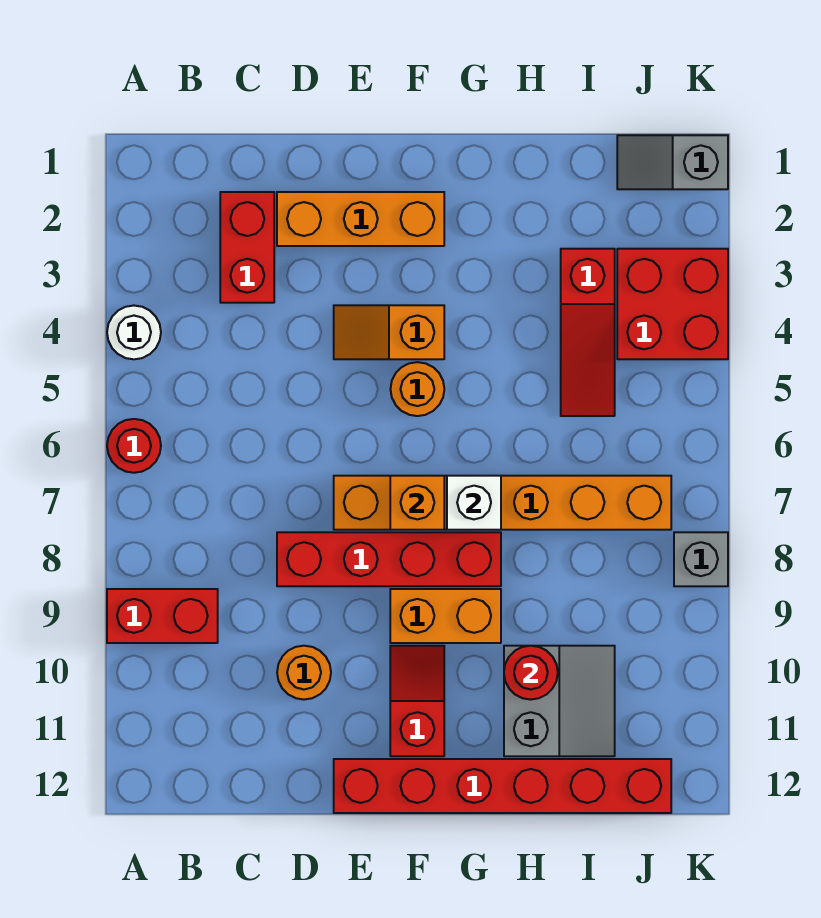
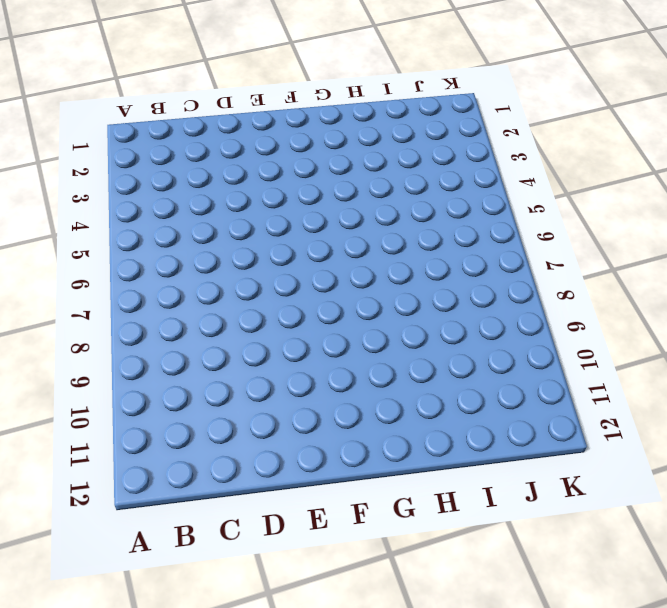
none -> white round brick A4 level 1
none -> red round brick A6 level 1
none -> red brick A9:B9 level 1

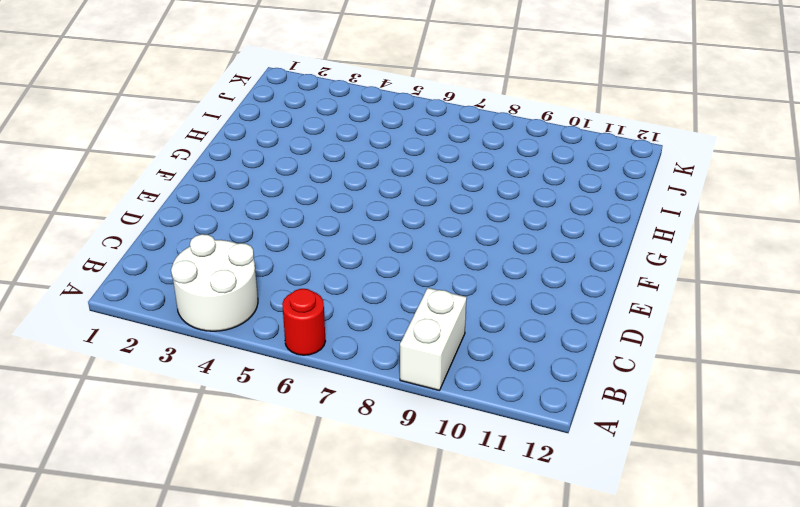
white round brick A3:B4 level 1 -> white round brick A4 level 1
white brick A9:B9 level 1 -> red brick A9:B9 level 1
none -> red brick C2:C3 level 1
none -> orange brick D2:F2 level 1
none -> red brick D8:G8 level 1

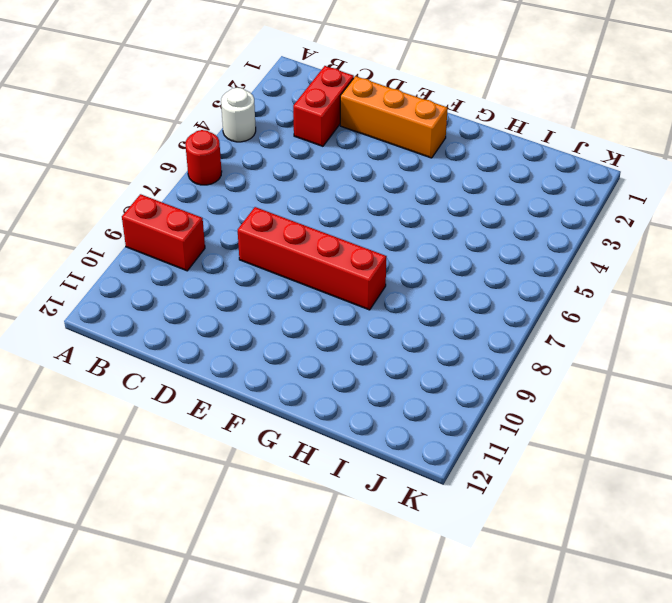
none -> orange round brick D10 level 1
none -> orange slope E4:F4 level 1 top F
none -> orange brick E7:J7 level 1

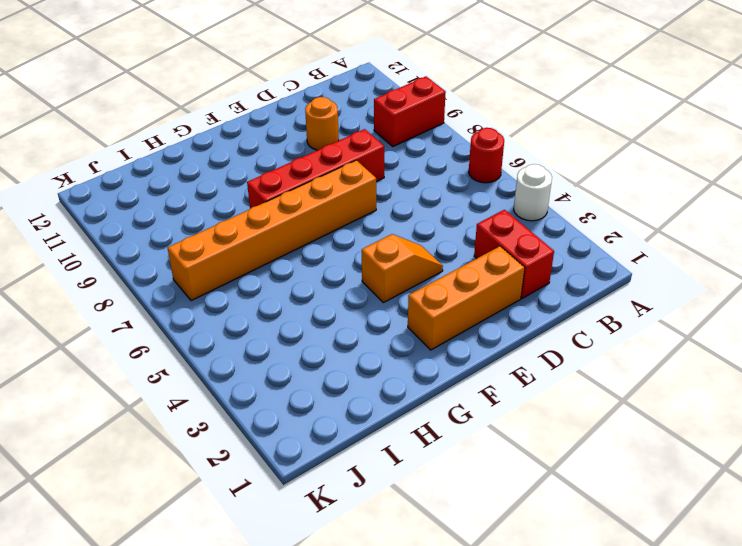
none -> red brick E12:J12 level 1
none -> orange round brick F5 level 1
none -> orange brick F9:G9 level 1

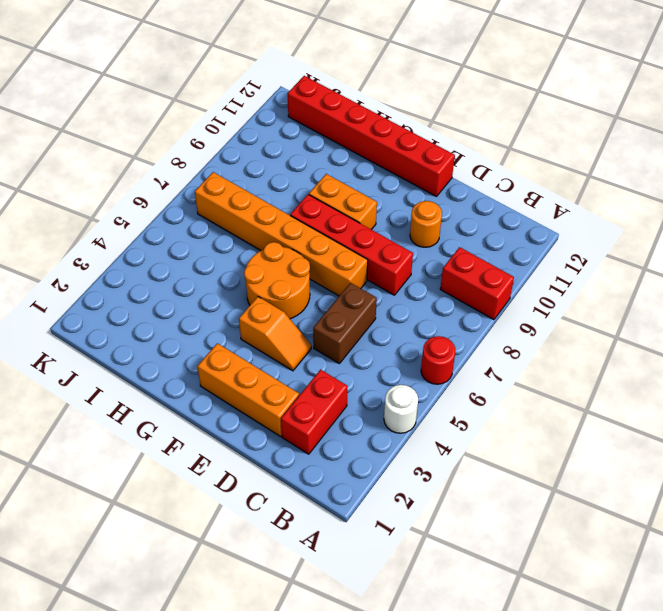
brown brick D5:D6 level 1 -> none
orange round brick F5:G6 level 1 -> orange round brick F5 level 1
none -> red slope F10:F11 level 1 top 11
none -> grey slope H10:I11 level 1 top H
none -> red slope I3:I5 level 1 top 3

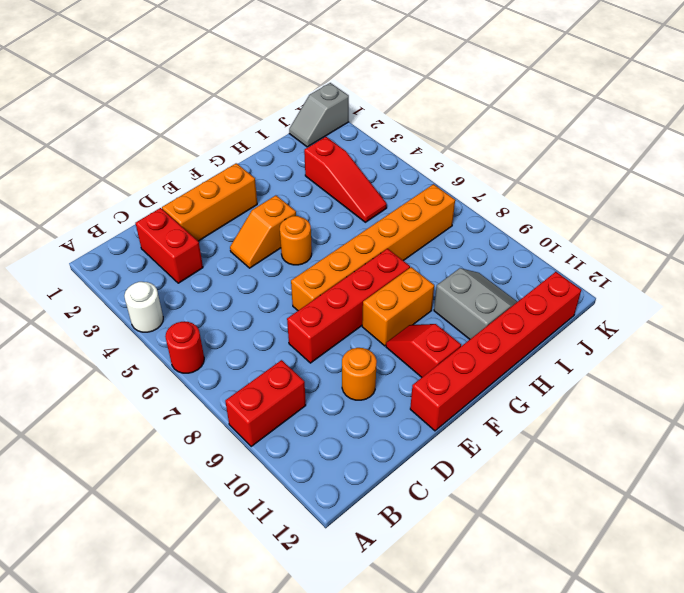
none -> red brick J3:K4 level 1
none -> grey brick K8 level 1
none -> orange brick F7 level 2

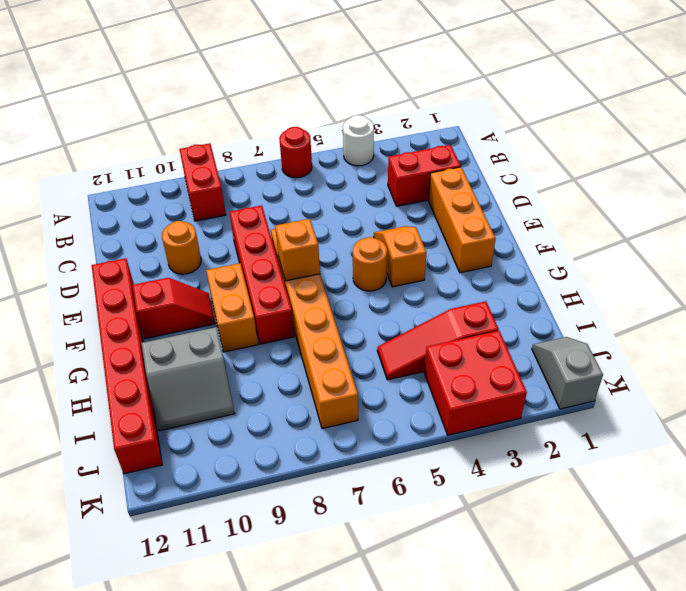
none -> grey brick K8 level 1
none -> white brick G7 level 2
none -> red round brick H10 level 2

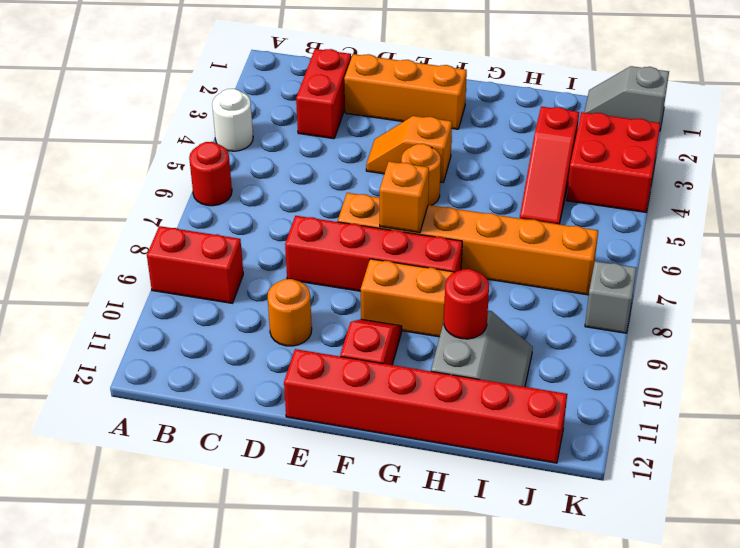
none -> white brick G7 level 2

